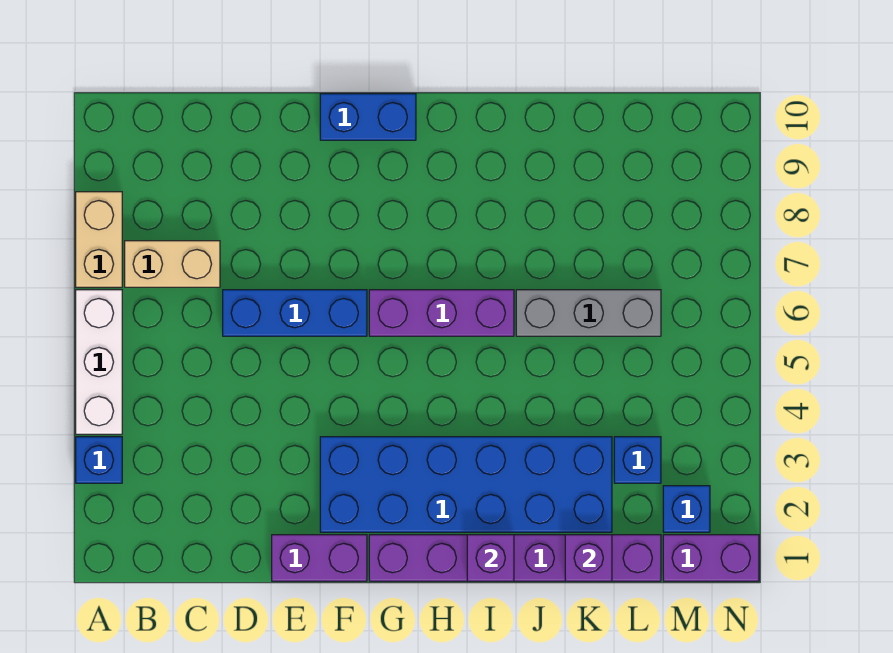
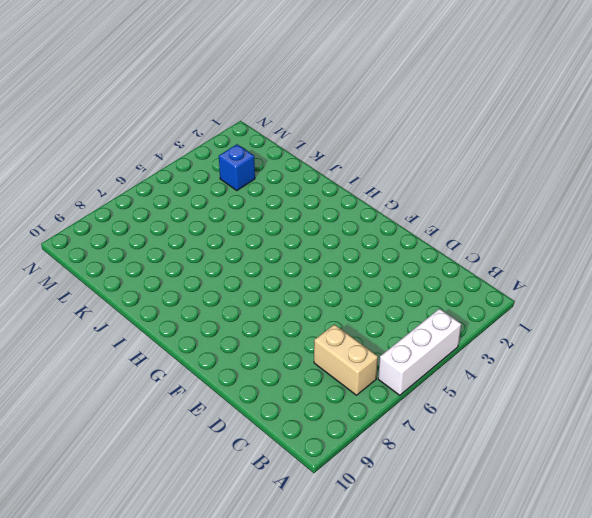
none -> blue brick A3 level 1
none -> tan brick A7:A8 level 1
none -> blue brick D6:F6 level 1

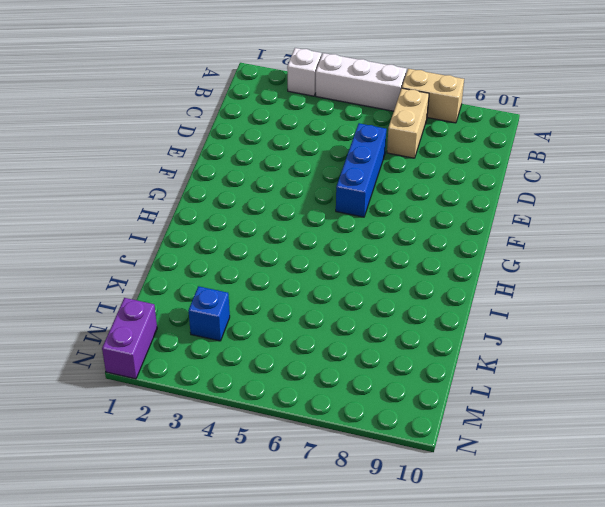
white brick A3 level 1 -> blue brick A3 level 1
none -> purple brick E1:F1 level 1
none -> blue brick F2:K3 level 1
none -> blue brick F10:G10 level 1

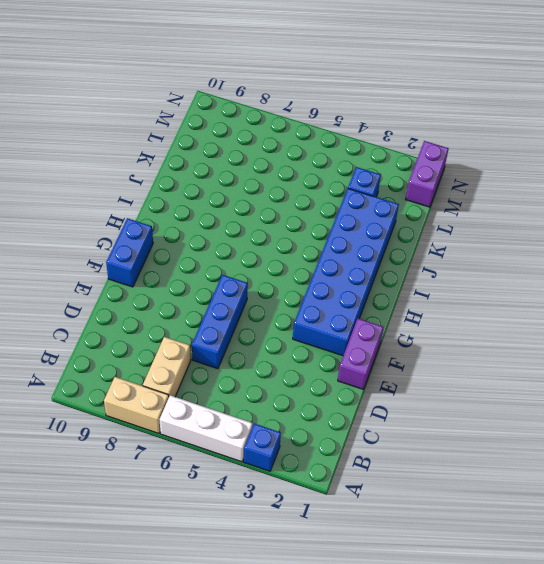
none -> purple brick G1:L1 level 1
none -> purple brick G6:I6 level 1
none -> grey brick J6:L6 level 1

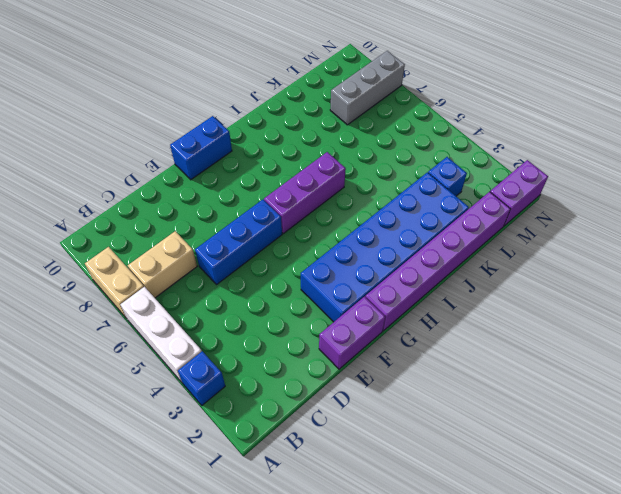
grey brick L8:N8 level 1 -> grey brick J6:L6 level 1
none -> blue brick M2 level 1
none -> purple brick I1 level 2
none -> purple brick K1 level 2

